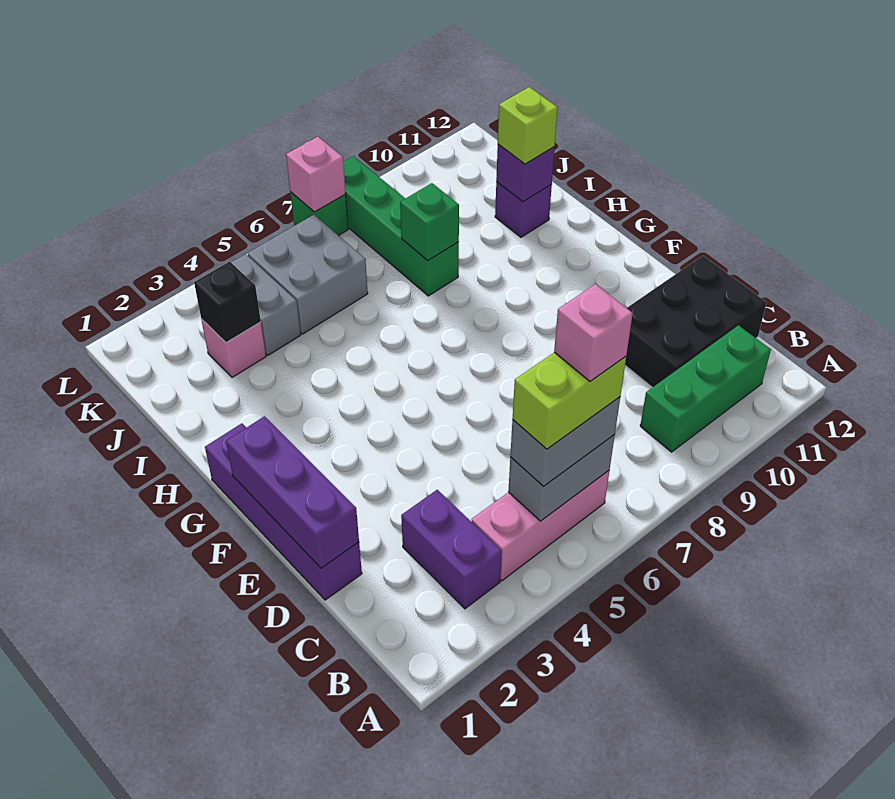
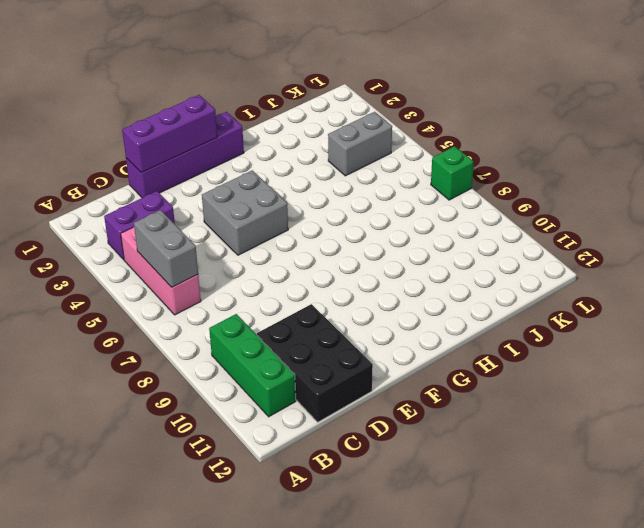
grey brick E4:F5 level 1 -> grey brick J5:K6 level 1
none -> green brick I8:L8 level 1
none -> purple brick I11 level 1
none -> pink brick J3 level 1

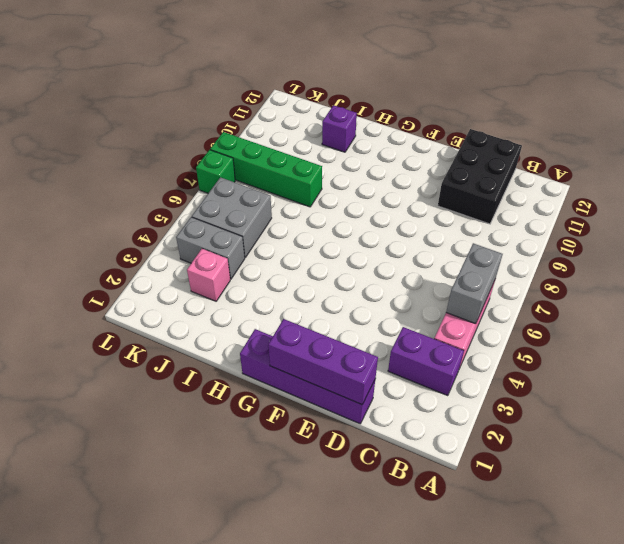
none -> green brick B9:B11 level 1
none -> green brick I8 level 2
none -> purple brick I11 level 2

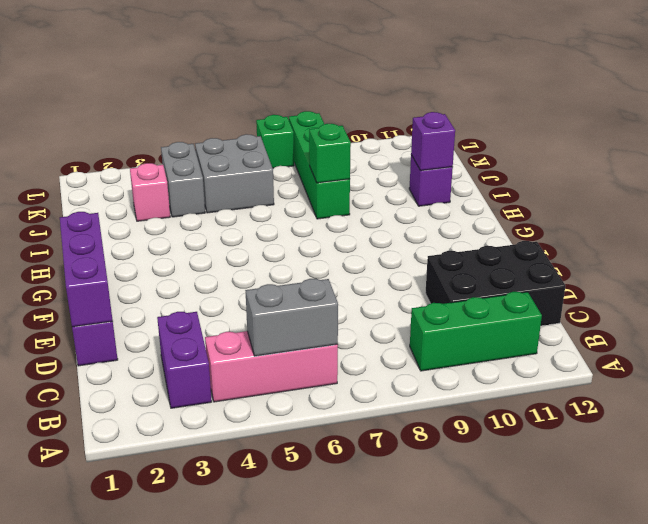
none -> black brick J3 level 2
none -> pink brick L7 level 2
none -> grey brick B5:B6 level 3

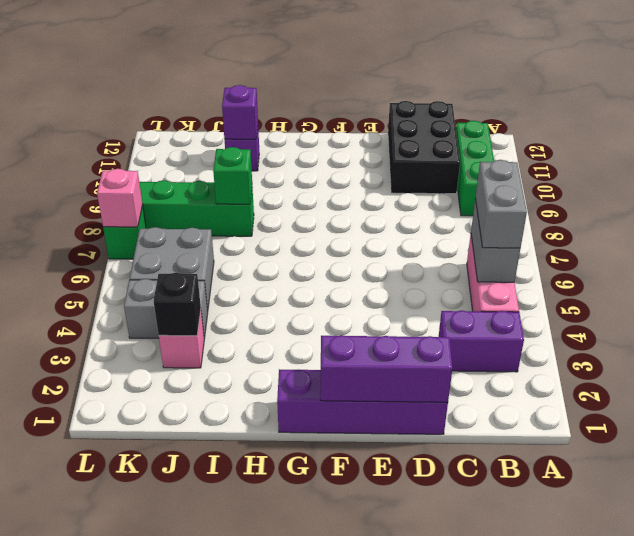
none -> lime brick I11 level 3
none -> lime brick B5:B6 level 4
none -> pink brick B6 level 5

